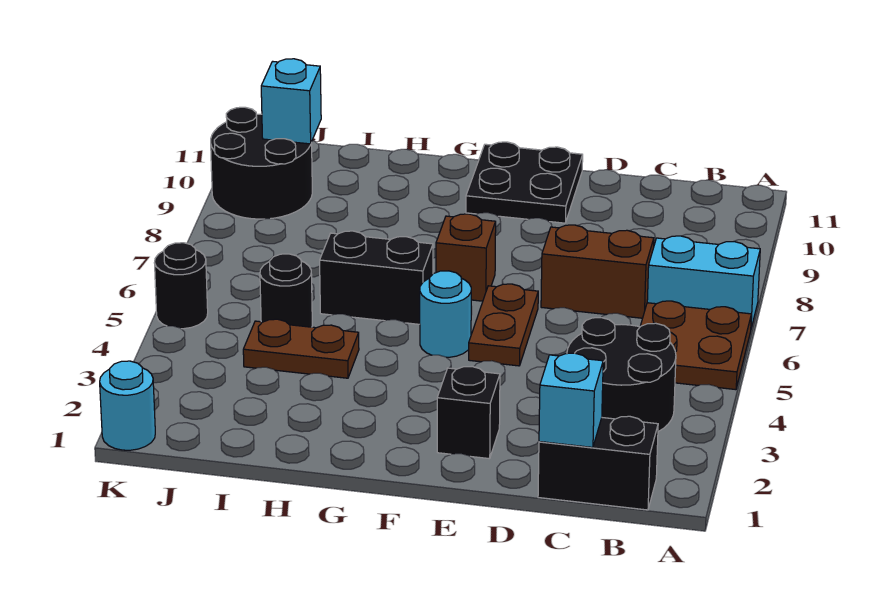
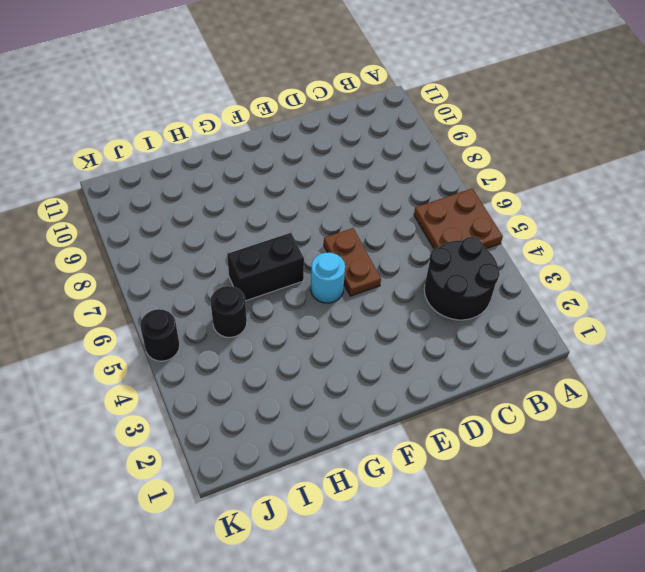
none -> cyan brick A7:B7 level 1
none -> black brick B1:C1 level 1
none -> brown brick C7:D7 level 1

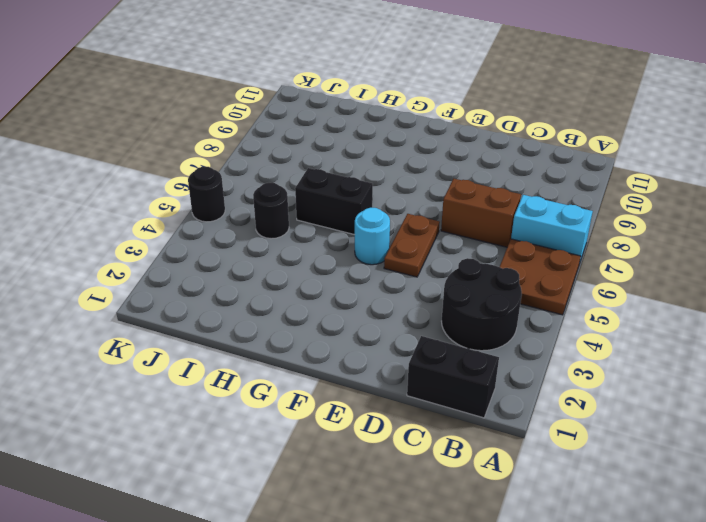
none -> black brick E2 level 1
none -> black plate E10:F11 level 1
none -> brown brick F7 level 1

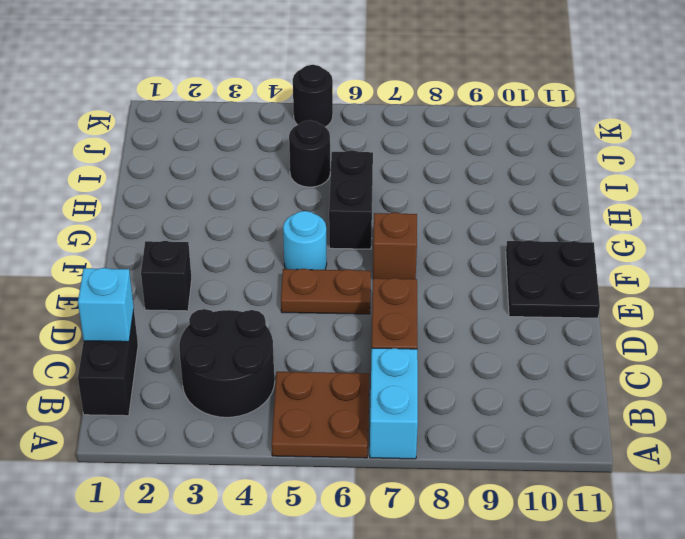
none -> brown plate H4:I4 level 1
none -> black round brick J9:K10 level 1
none -> cyan round brick K1 level 1

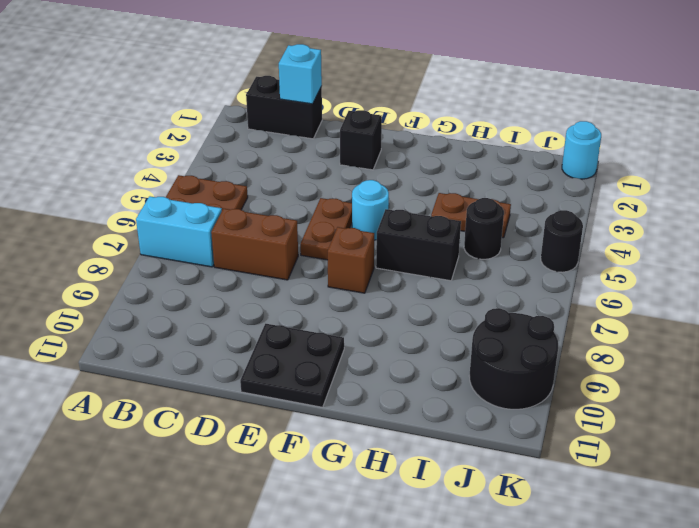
none -> black round brick B3:C4 level 1
none -> cyan brick J10 level 2

